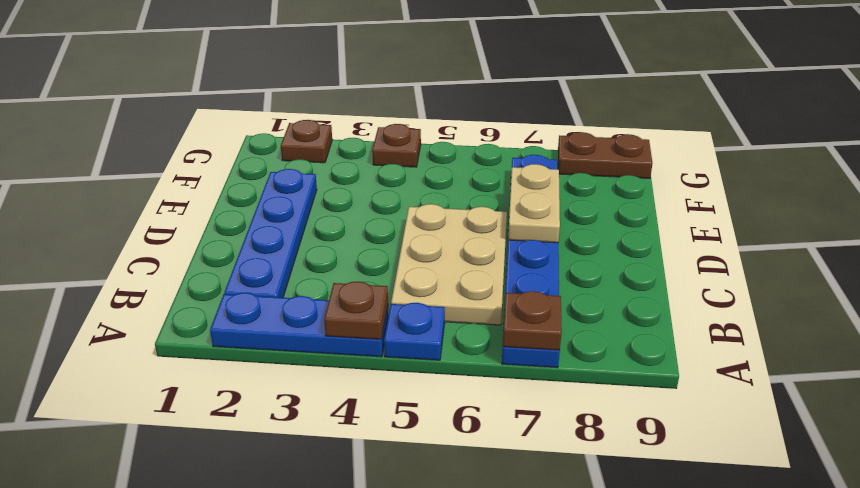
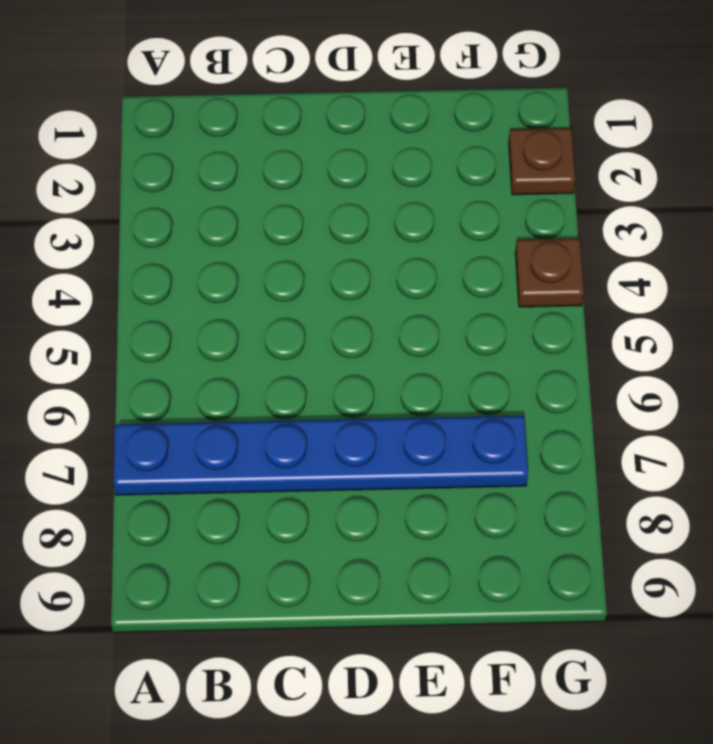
none -> blue plate A2:A4 level 1
none -> blue plate A5 level 1

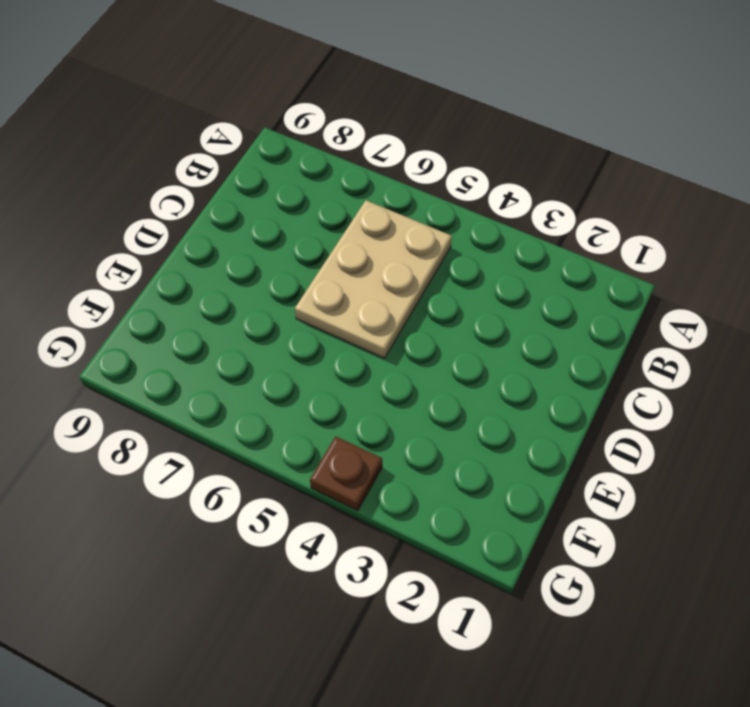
none -> blue plate A2:A4 level 1
none -> blue plate A5 level 1

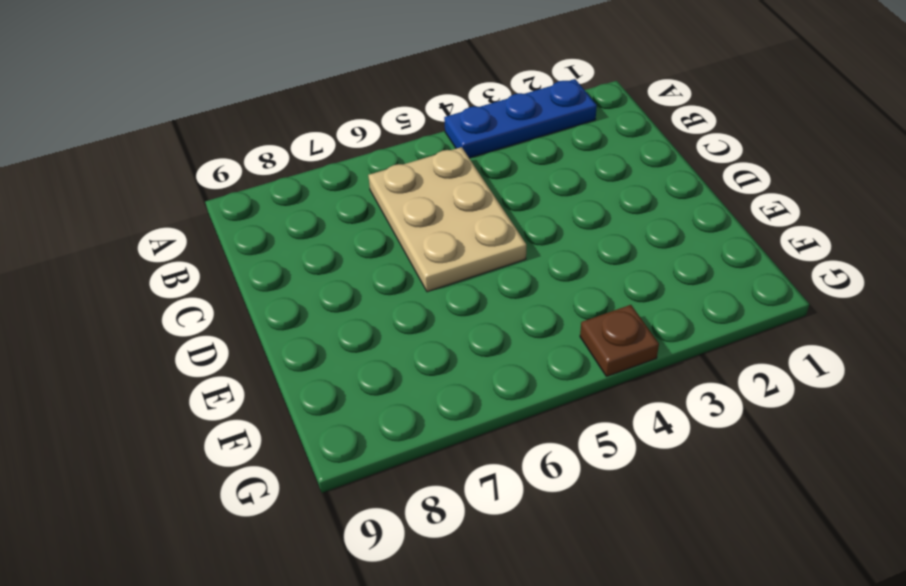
none -> blue plate A5 level 1
none -> blue plate A7:F7 level 1

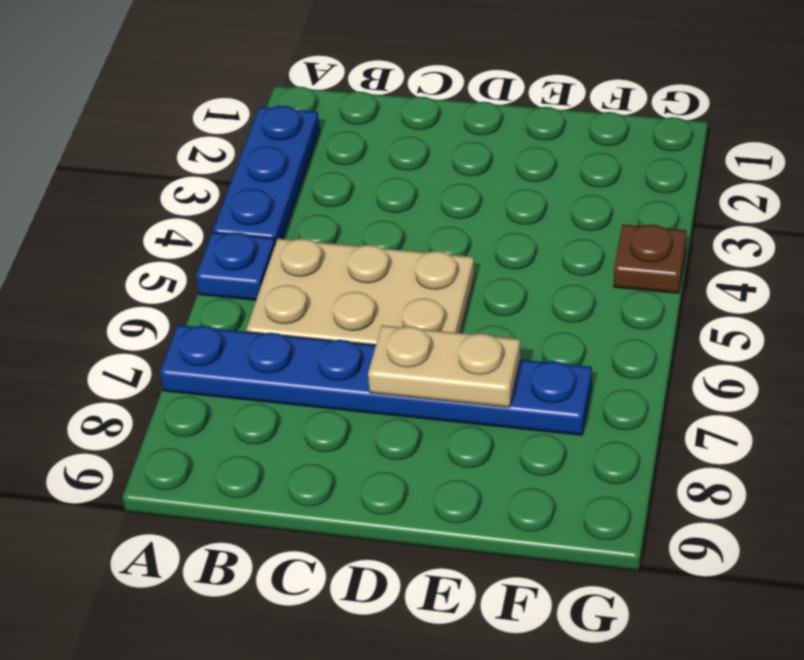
none -> blue plate B2:E2 level 1
none -> brown plate G2 level 1

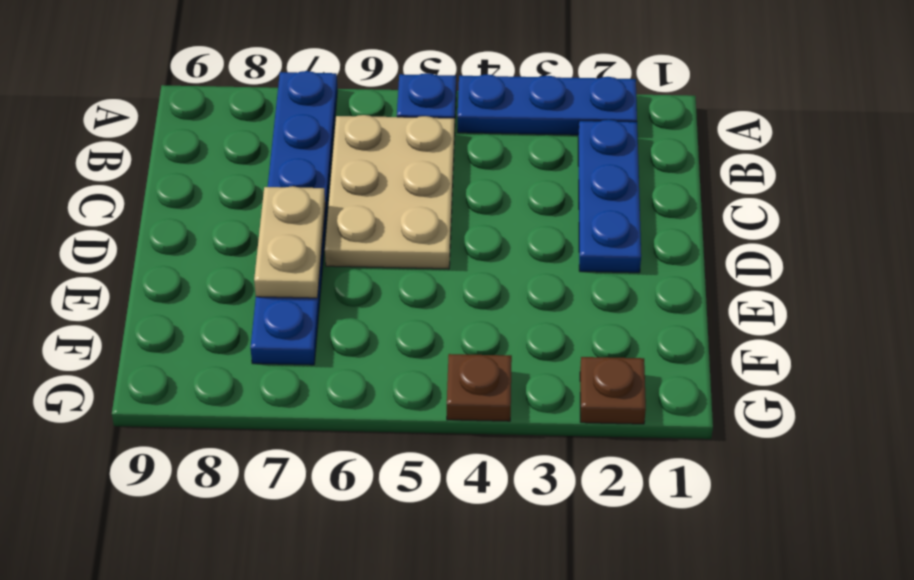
blue plate B2:D2 level 1 -> blue plate B2:E2 level 1
none -> brown plate G8:G9 level 1
none -> brown plate A4 level 2

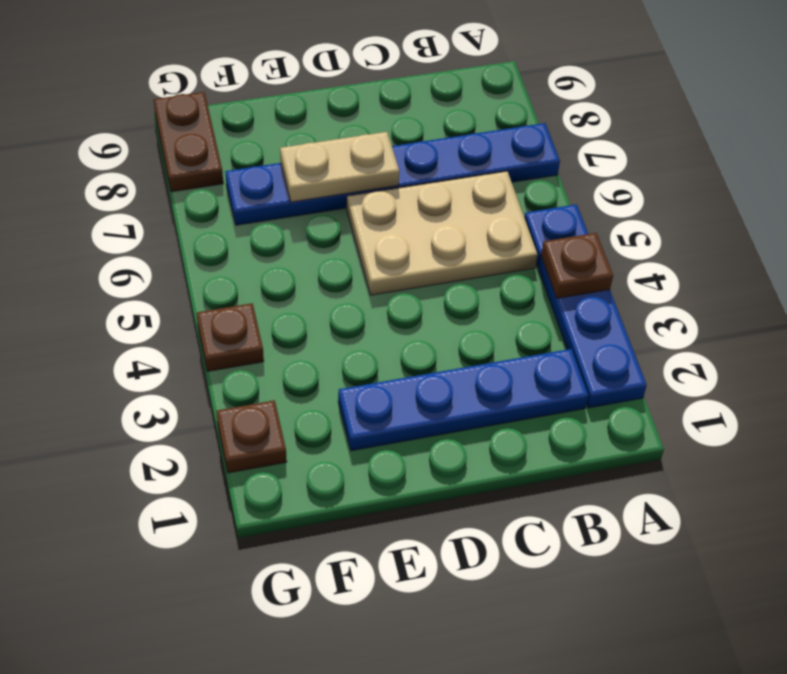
none -> brown plate A7 level 2

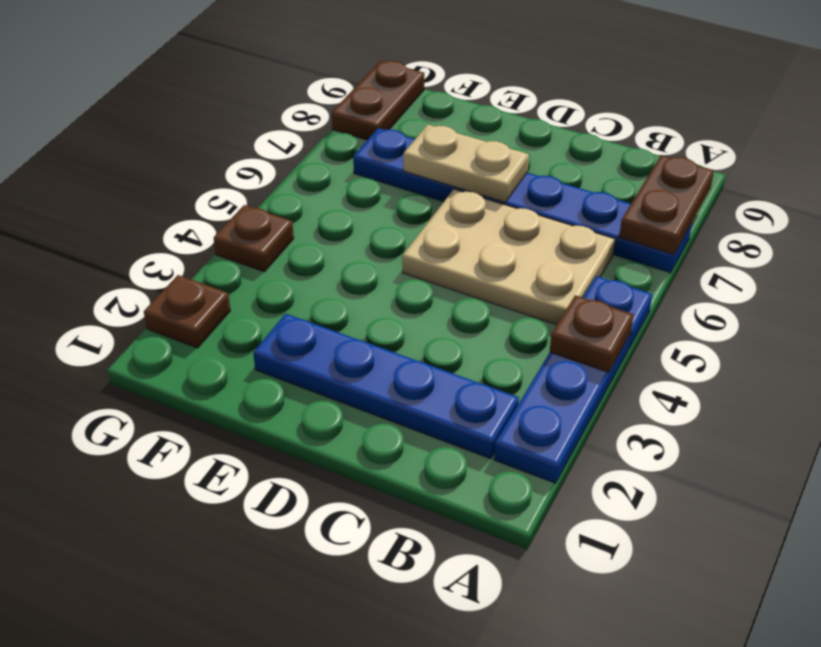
brown plate A7:A8 level 2 -> brown plate A7 level 2

